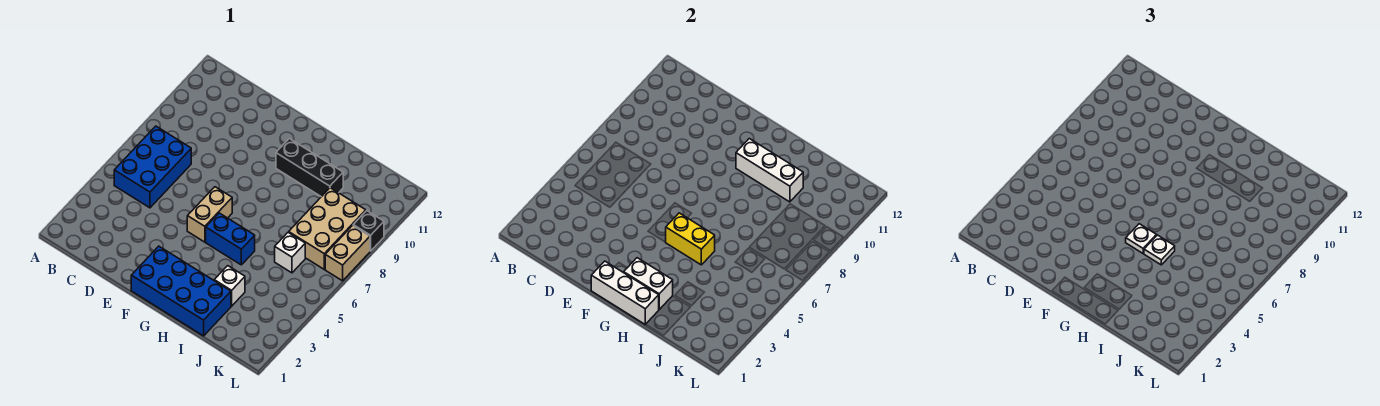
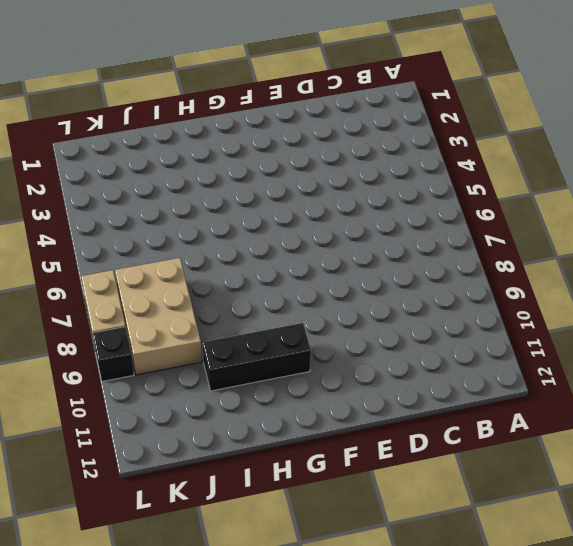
none -> blue brick B5:C7 level 1
none -> blue brick F1:I2 level 1
none -> tan brick F5:F6 level 1

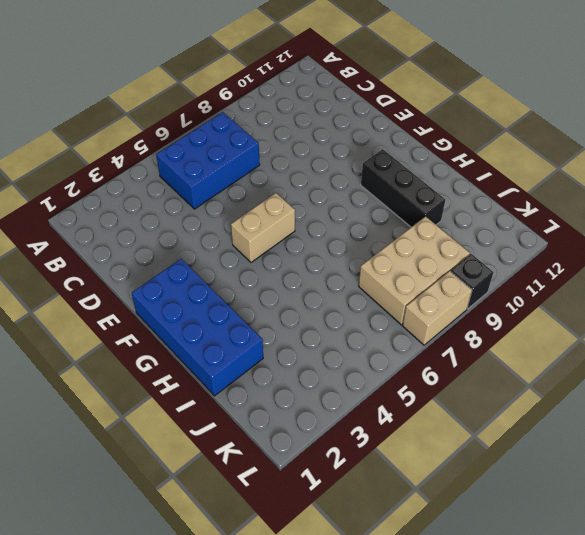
none -> blue brick G5:H5 level 1
none -> white brick I3 level 1
none -> white brick J6 level 1

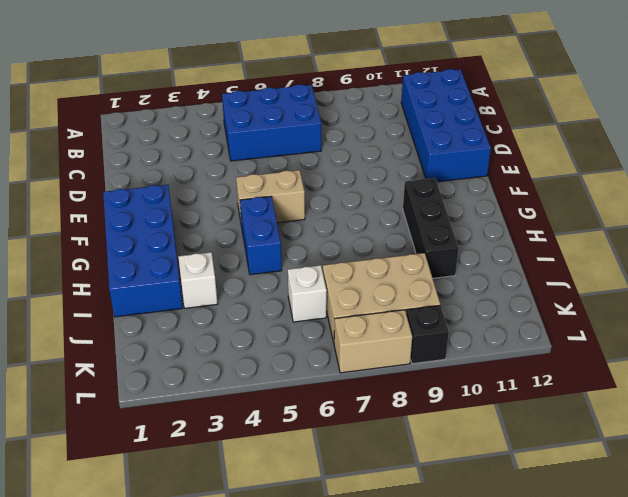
blue brick B11:E12 level 1 -> none
none -> white brick F1:H1 level 2
none -> white brick G2:H2 level 2
none -> yellow brick G5:H5 level 2

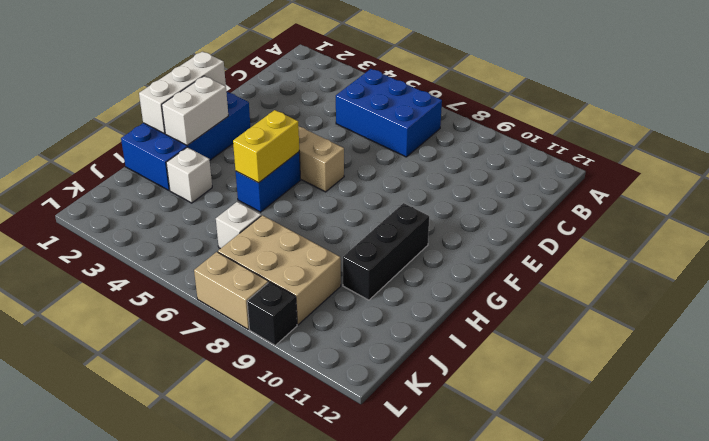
none -> white brick G10:I10 level 2
none -> white plate G5 level 3
none -> white plate H5 level 3

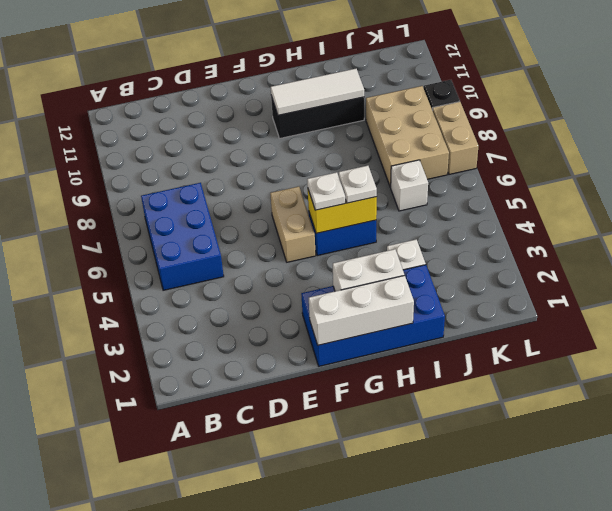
white tile G10:I10 level 2 -> white brick G10:I10 level 2

